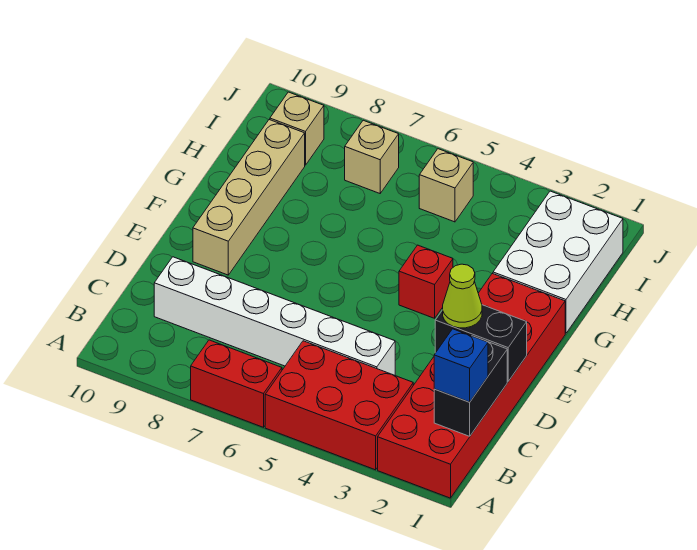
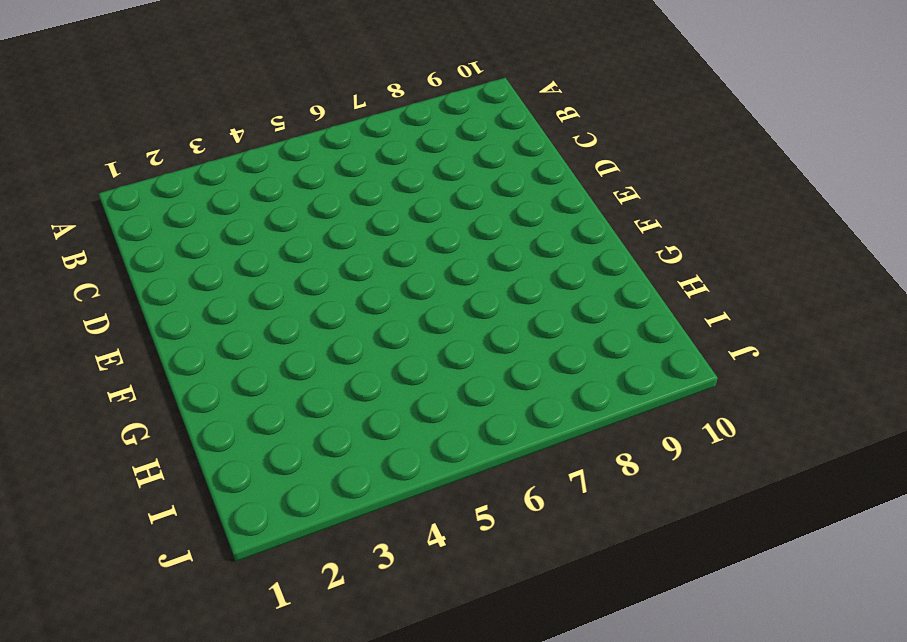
none -> red brick A1:F2 level 1
none -> red brick A3:B5 level 1
none -> red brick A6:A7 level 1

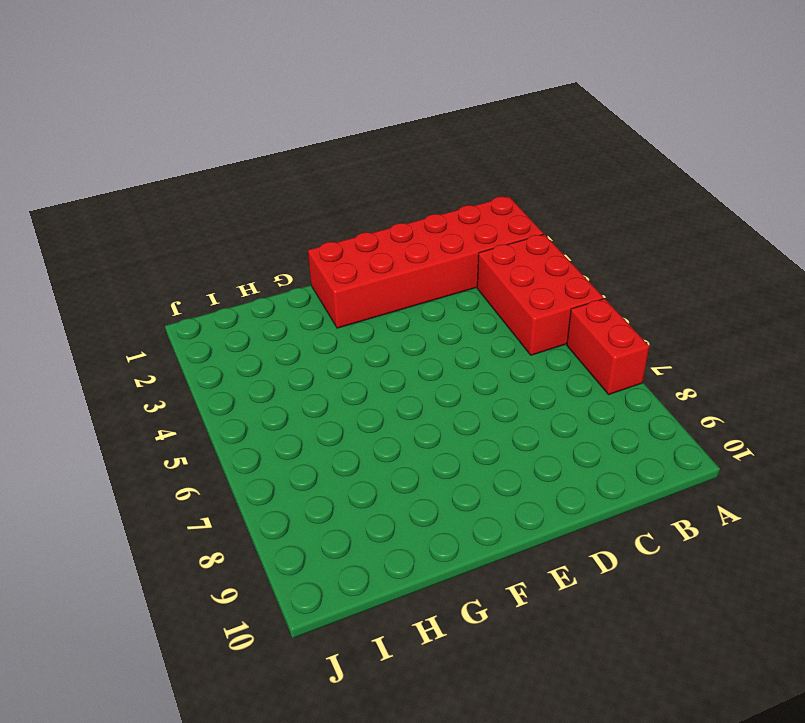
none -> white brick C4:C9 level 1
none -> tan brick E9:H9 level 1
none -> red brick F4 level 1

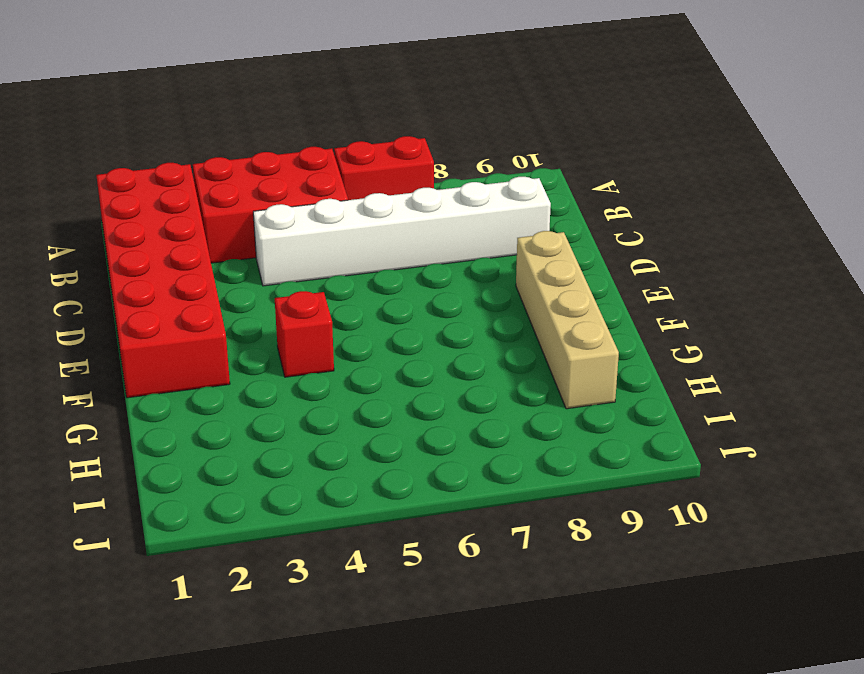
none -> white brick G1:I2 level 1
none -> tan brick I5 level 1
none -> tan brick I7 level 1

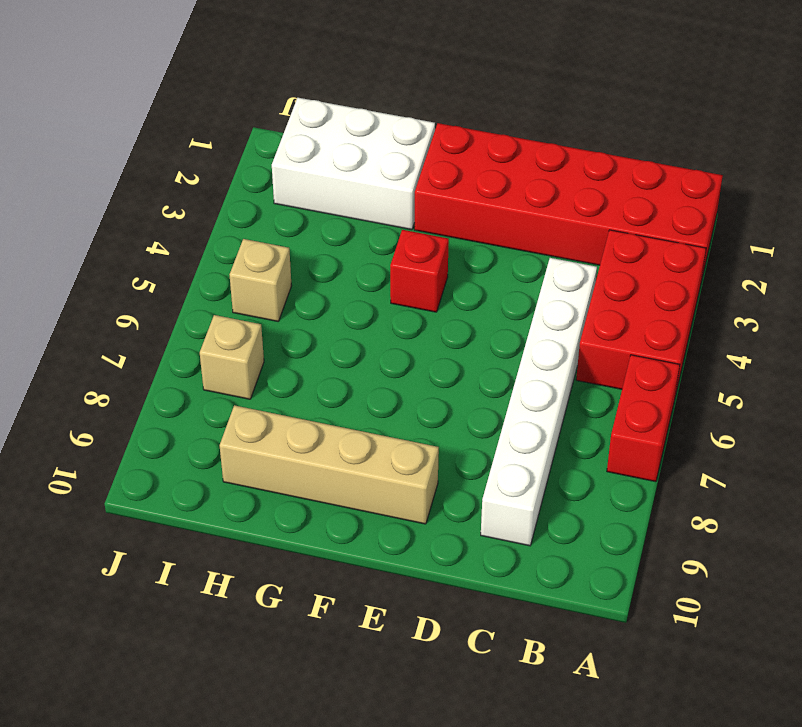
none -> tan brick I9 level 1
none -> black brick B1:C1 level 2
none -> black brick D1:D2 level 2

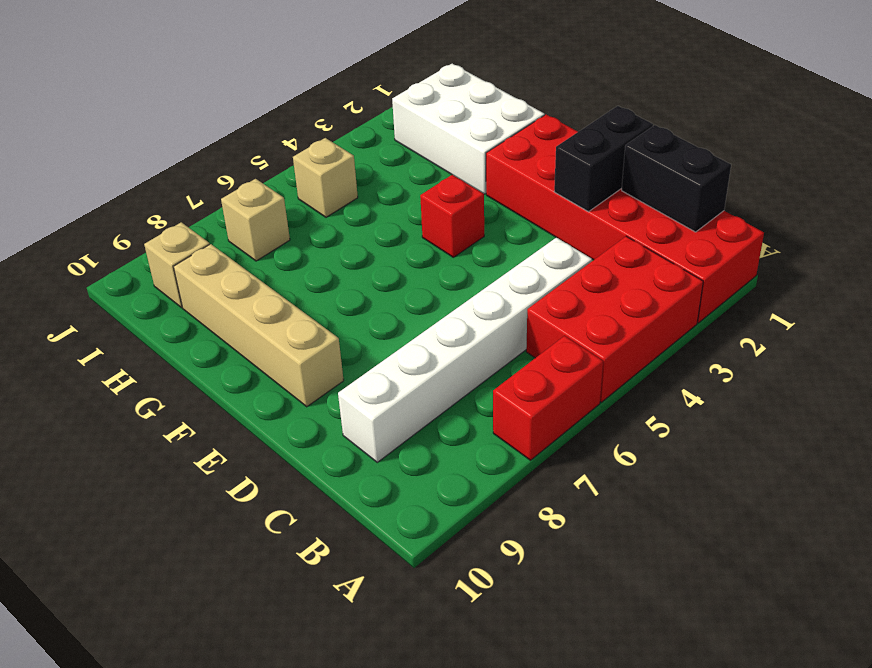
none -> blue brick B1 level 3
none -> lime cone D2 level 3

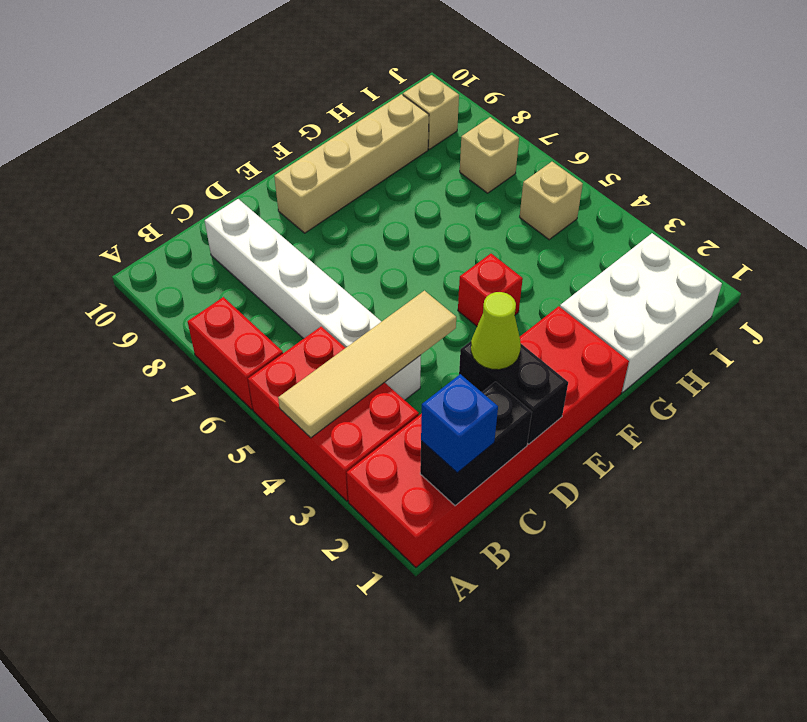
tan tile A4:D4 level 2 -> none

